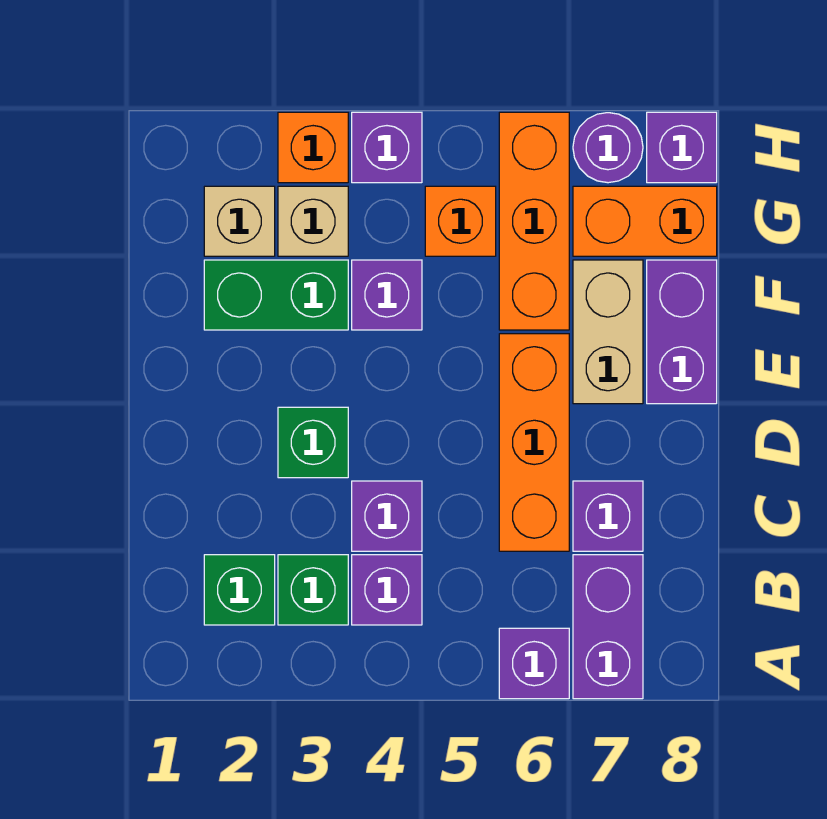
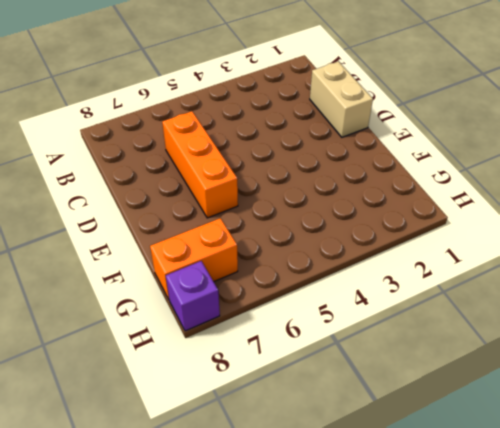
tan brick C1:D1 level 1 -> tan brick E7:F7 level 1
none -> purple brick A6 level 1
none -> purple brick A7:B7 level 1
none -> green brick B2 level 1

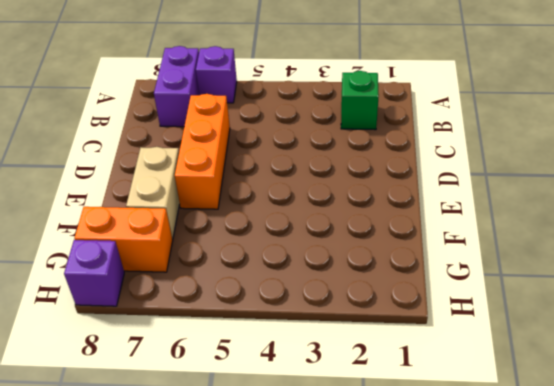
none -> green brick B3 level 1
none -> purple brick B4 level 1
none -> purple brick C4 level 1

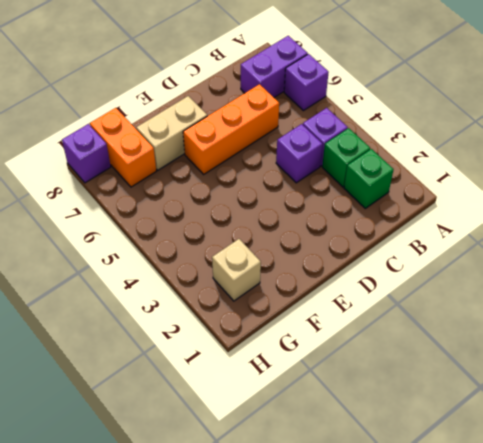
none -> purple brick C7 level 1
none -> green brick D3 level 1
none -> purple brick E8:F8 level 1

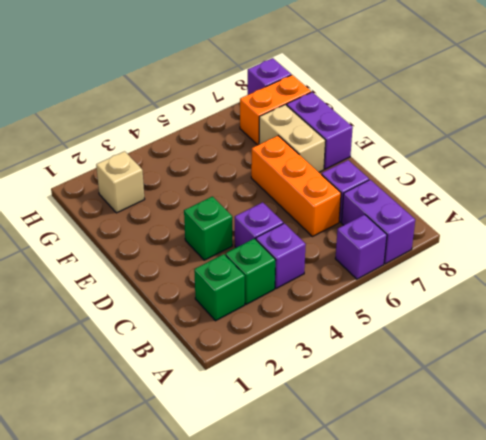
none -> green brick F2:F3 level 1
none -> purple brick F4 level 1
none -> orange brick F6:H6 level 1

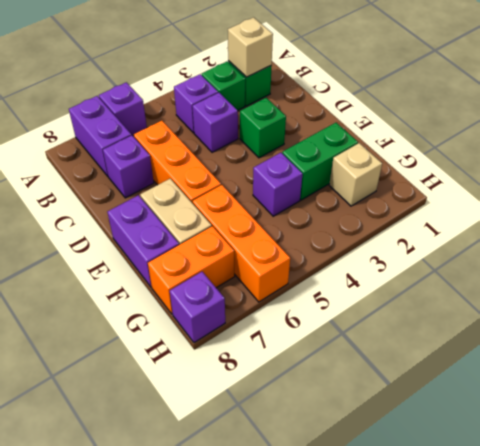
tan brick B2 level 2 -> tan brick G3 level 1
none -> orange brick G5 level 1
none -> orange brick H3 level 1
none -> purple brick H4 level 1

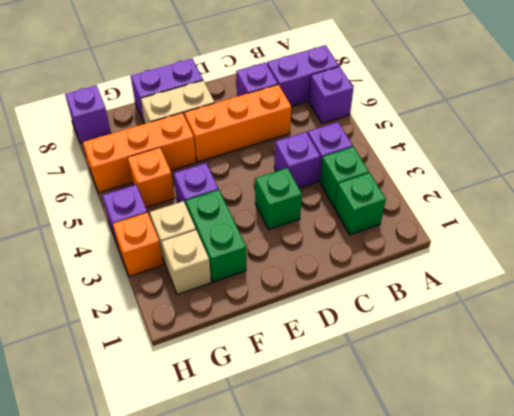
none -> orange brick G7:G8 level 1
none -> purple round brick H7 level 1

